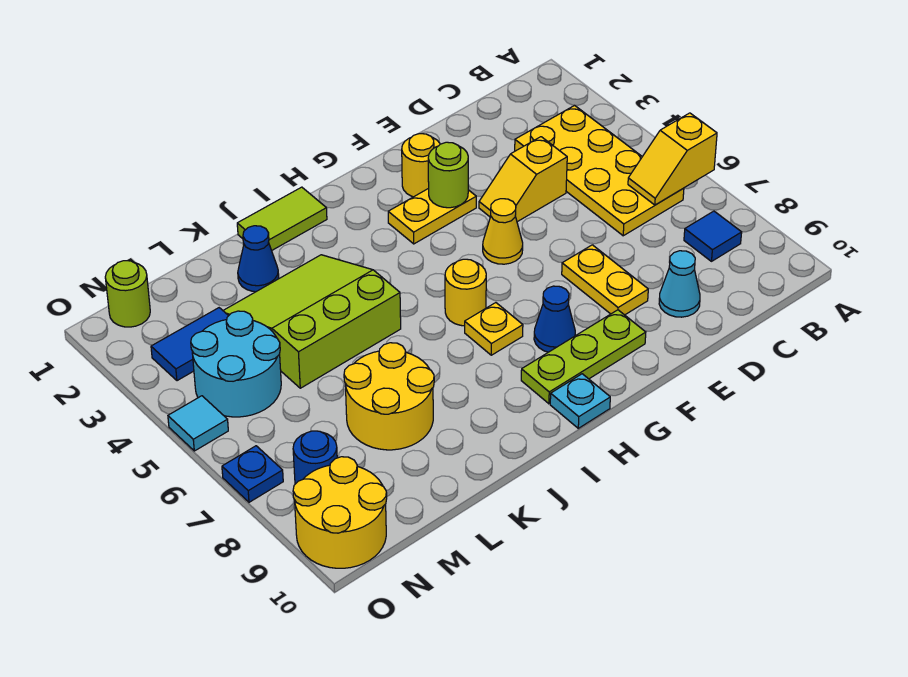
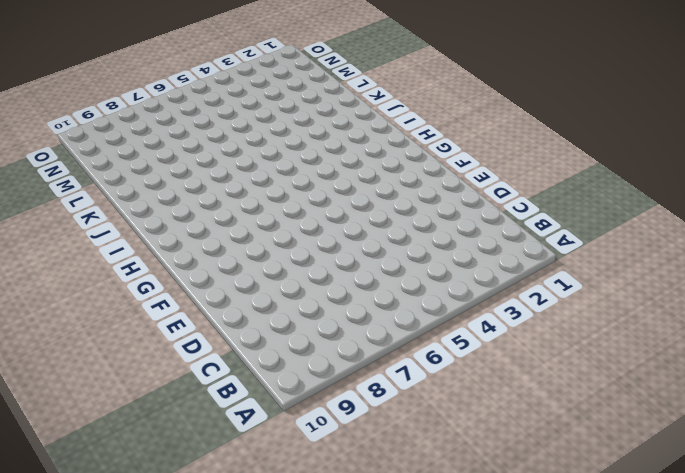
none -> yellow plate B3:C6 level 1
none -> blue tile B8 level 1
none -> yellow slope D4:E4 level 1 top D

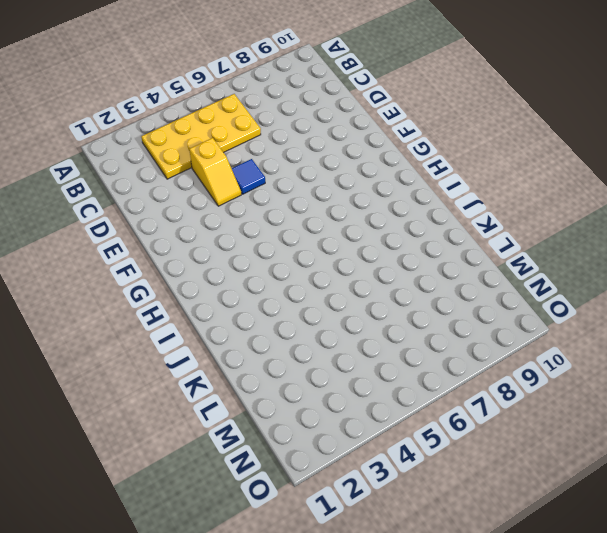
blue tile E5 level 1 -> blue tile B8 level 1
none -> cyan cone D9 level 1
none -> yellow plate E7:E8 level 1
none -> yellow round brick F2 level 1

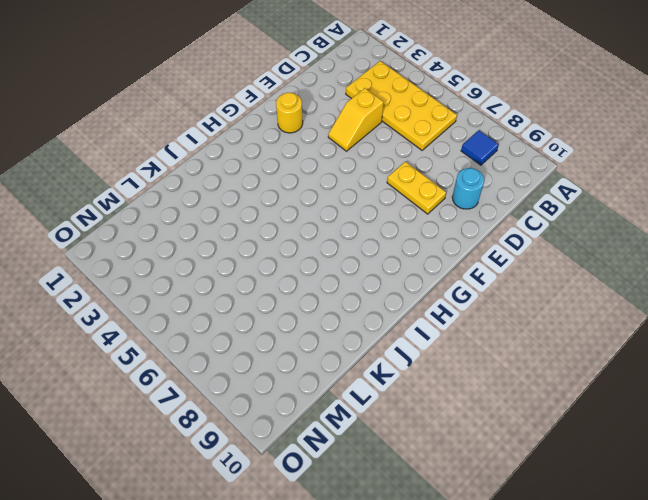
cyan round brick D9 level 1 -> cyan cone D9 level 1
none -> yellow plate F3:G3 level 1
none -> yellow cone F5 level 1
none -> lime plate F9:H9 level 1

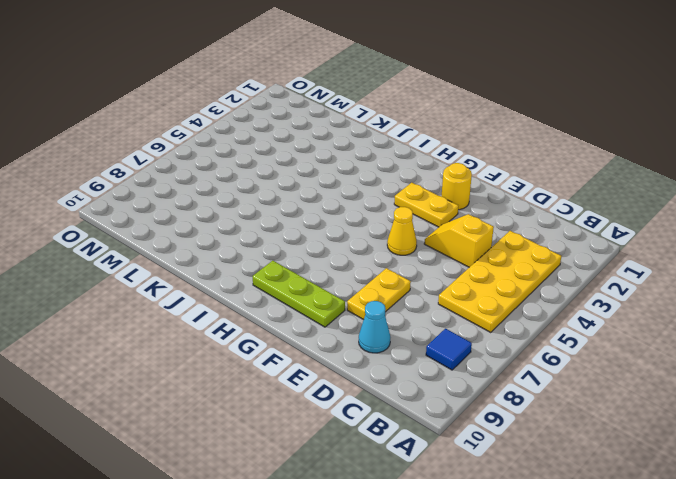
none -> blue cone G8 level 1
none -> yellow round brick H6 level 1
none -> yellow plate H7 level 1

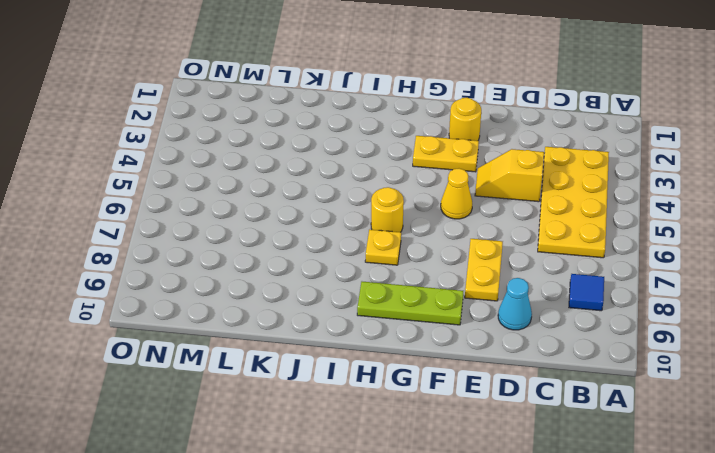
none -> blue cone G8 level 1
none -> cyan plate H10 level 1
none -> lime tile I1:J1 level 1

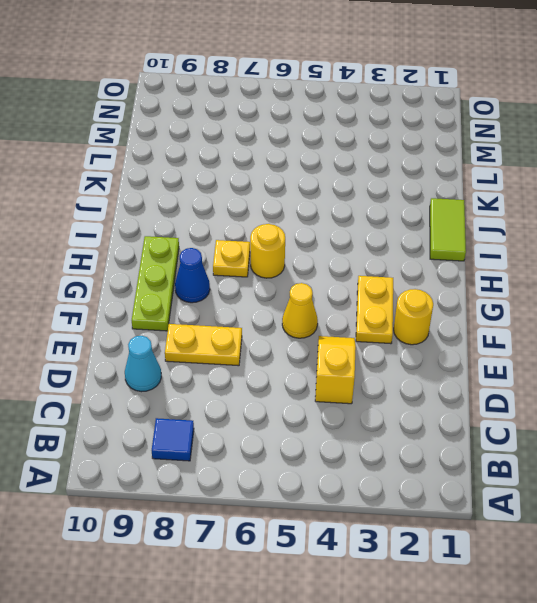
none -> yellow plate B3:C6 level 1
none -> cyan plate H10 level 1
none -> lime slope J3:L5 level 1 top 5

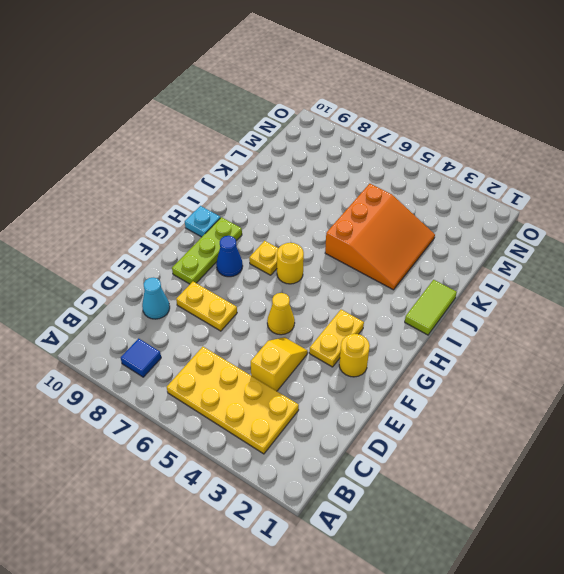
orange slope J3:L5 level 1 top 5 -> lime slope J3:L5 level 1 top 5
none -> blue cone K2 level 1
none -> yellow round brick K7:L8 level 1
none -> blue tile M3:N3 level 1

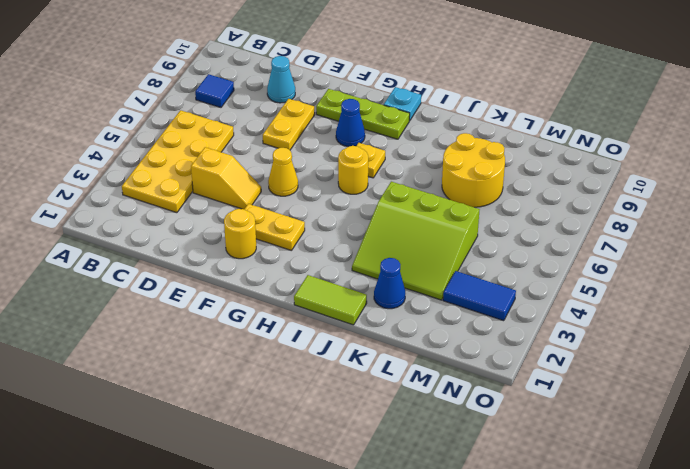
none -> cyan round brick M4:N5 level 1
none -> lime round brick N1 level 1
none -> blue round brick N8 level 1

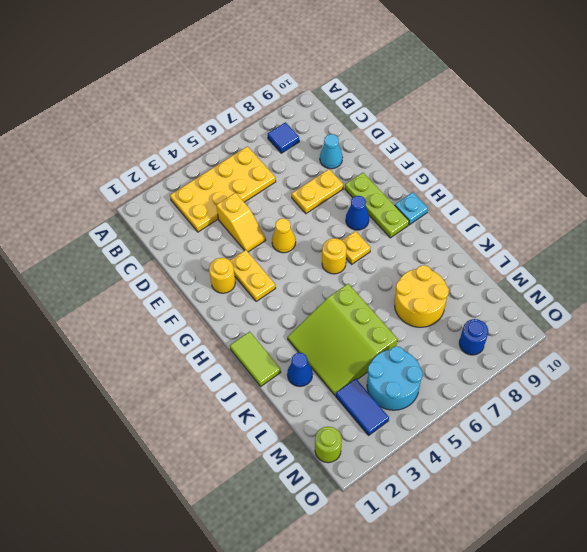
none -> yellow round brick N9:O10 level 1
none -> cyan tile O5 level 1
none -> blue plate O7 level 1

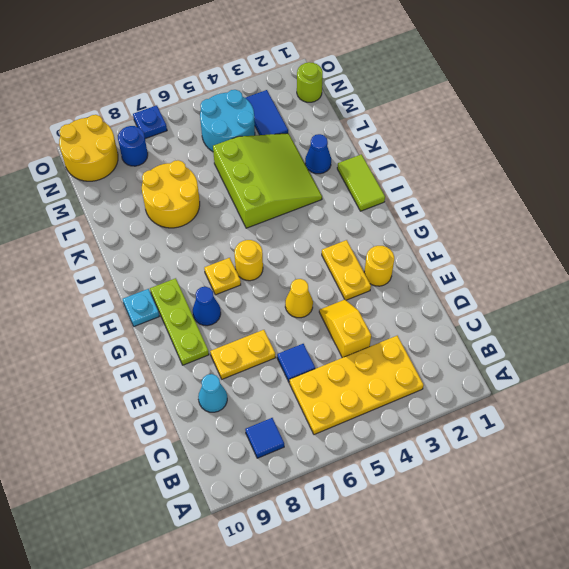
blue tile D6 level 1 -> none
none -> cyan tile O5 level 1
none -> yellow slope A6:B6 level 2 top A
none -> lime round brick F3 level 2

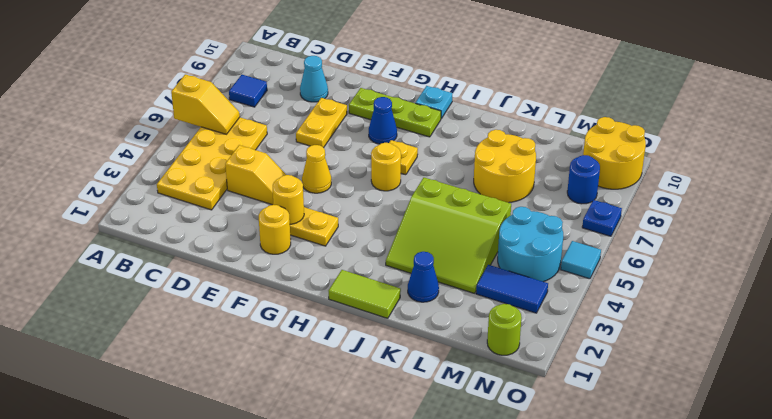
yellow round brick F3 level 2 -> lime round brick F3 level 2

